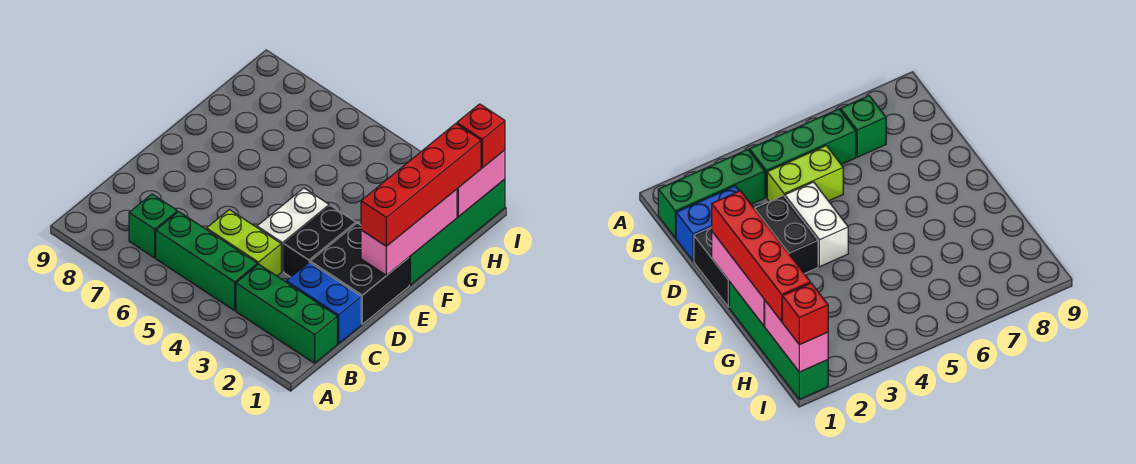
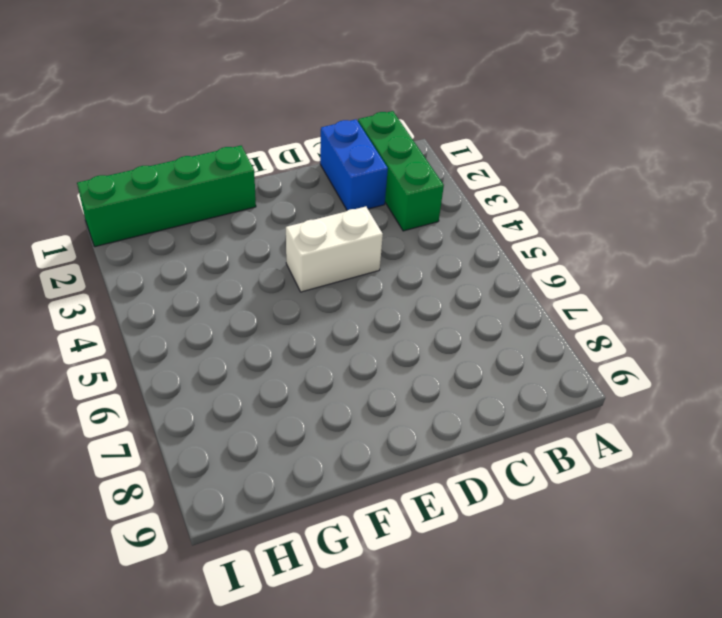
none -> green brick B4:B6 level 1
none -> green brick B7 level 1
none -> lime brick C4:C5 level 1

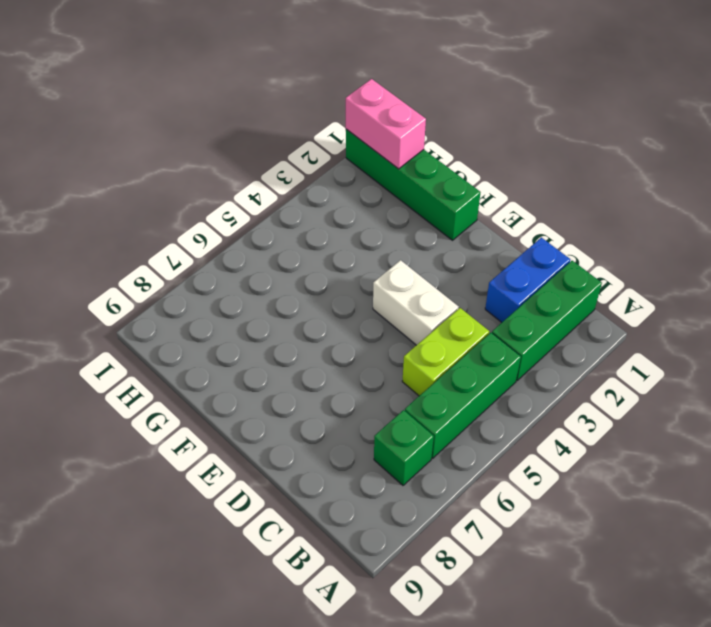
none -> black brick D1:E2 level 1
none -> black brick D3:E3 level 1
none -> pink brick E1:G1 level 2

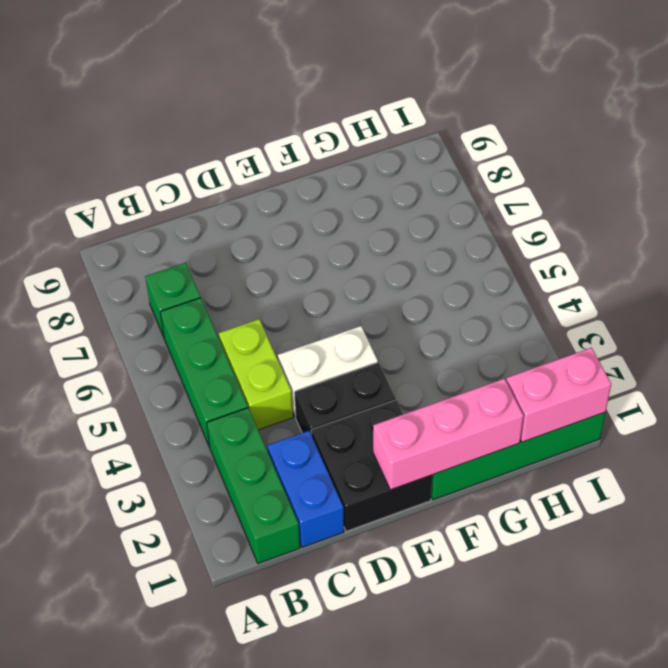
none -> red brick E1:H1 level 3
none -> red brick I1 level 3

